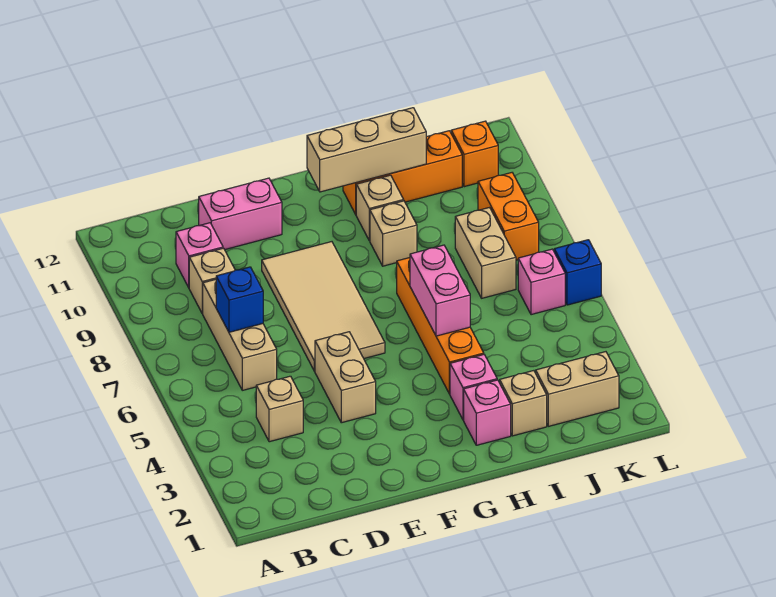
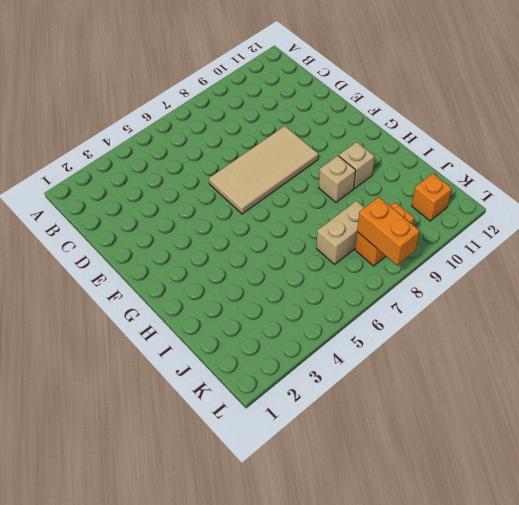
orange brick K8:L8 level 2 -> none
none -> tan brick C4 level 1
none -> tan brick C6:C8 level 1
none -> tan brick C9 level 1

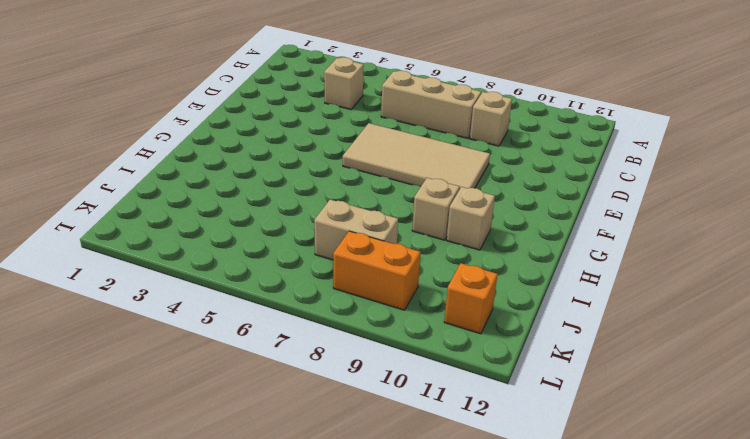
none -> pink brick C10 level 1
none -> pink brick D11:E11 level 1
none -> tan brick E4:E5 level 1

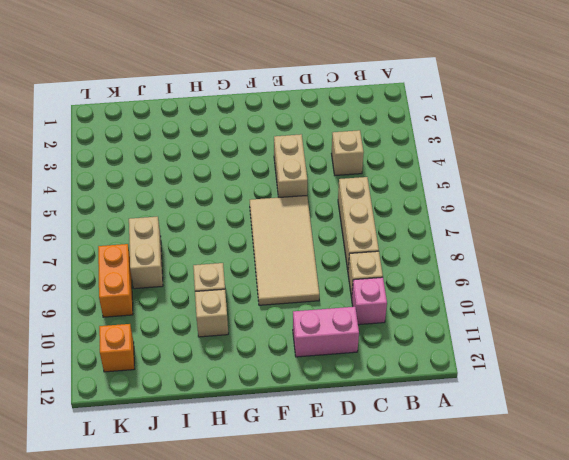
none -> pink brick H2 level 1
none -> pink brick H3 level 1
none -> orange brick H4:H7 level 1

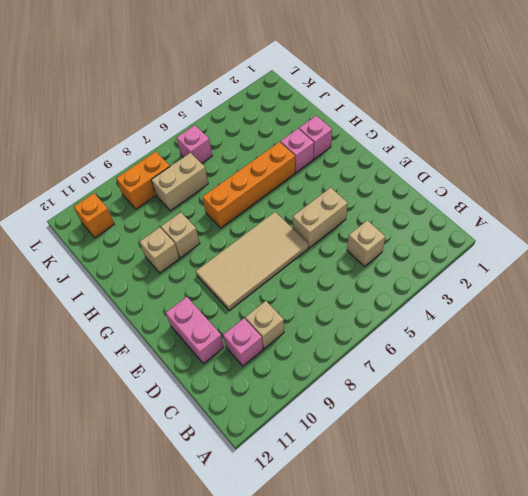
none -> tan brick C6:C8 level 1
none -> orange brick H11:J11 level 1
none -> tan brick I2 level 1

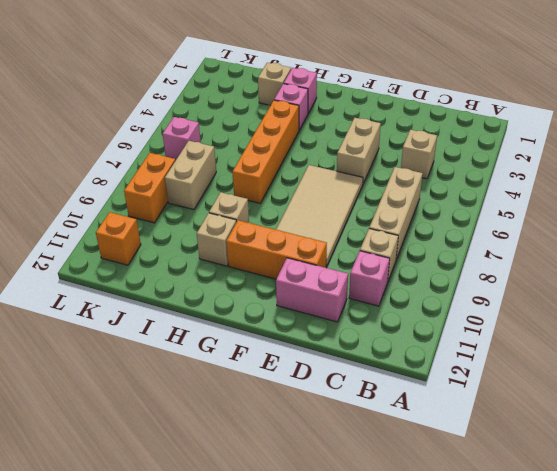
orange brick E10:G10 level 1 -> orange brick H11:J11 level 1
none -> tan brick J2:K2 level 1
none -> blue brick L6 level 1
none -> blue brick C7 level 2

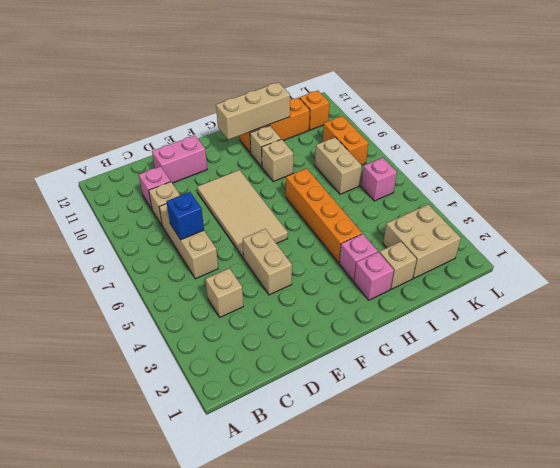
tan brick J2:K3 level 1 -> tan brick J2:K2 level 1
none -> blue brick L6 level 1
none -> pink brick H5:H6 level 2

